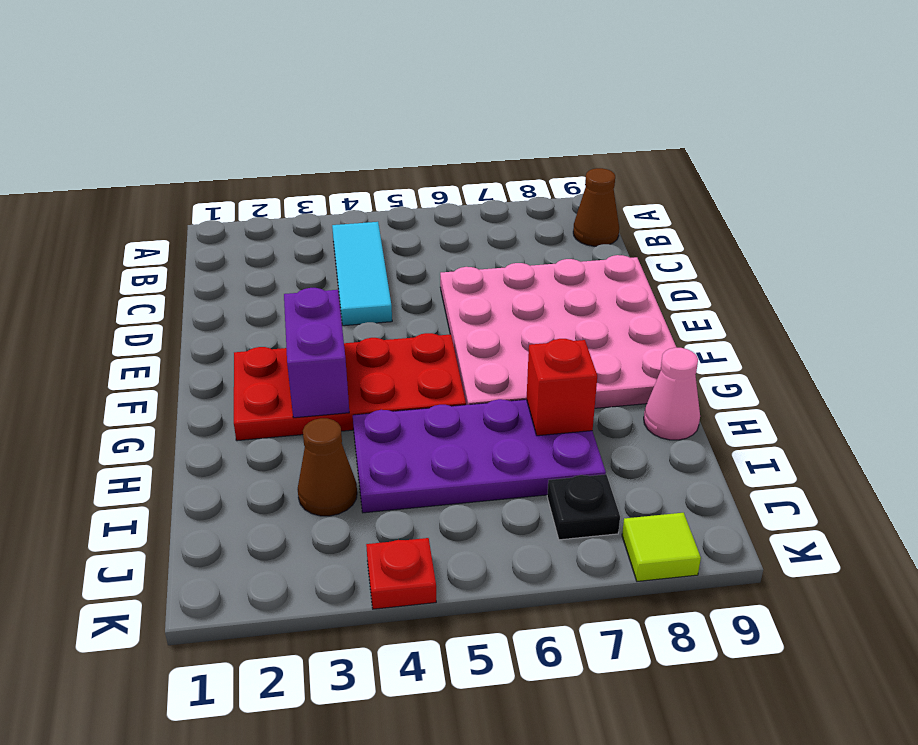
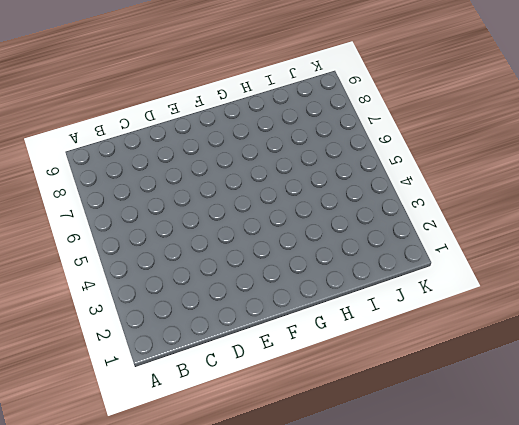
none -> cyan tile B4:D4 level 1
none -> brown cone B9 level 1
none -> pink plate D6:G9 level 1

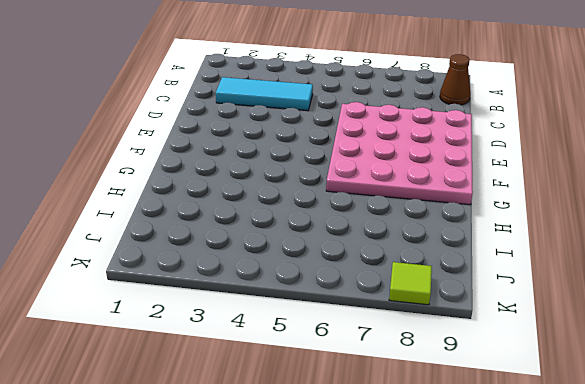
cyan tile C2:C4 level 1 -> cyan tile B4:D4 level 1
none -> red plate F2:G5 level 1
none -> purple plate H4:I7 level 1
none -> pink cone H9 level 1

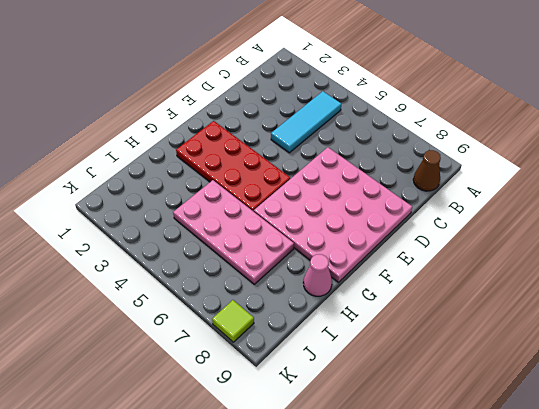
pink plate H4:I7 level 1 -> purple plate H4:I7 level 1
none -> brown cone I3 level 1
none -> black plate J7 level 1
none -> red plate K4 level 1

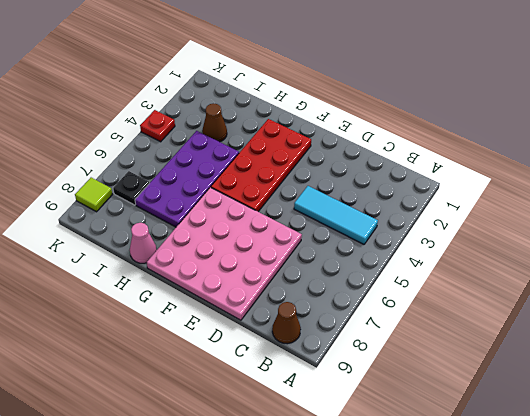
none -> purple brick F3:G3 level 2
none -> red brick H7 level 2

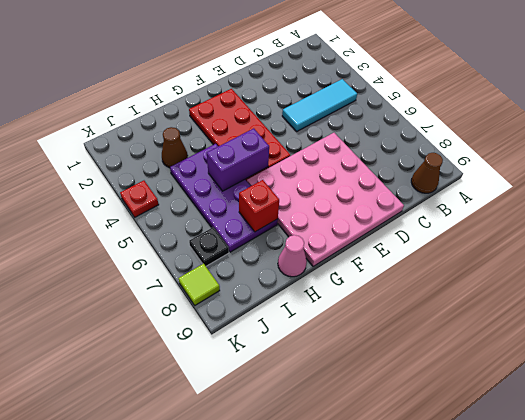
purple brick G5:H5 level 2 -> purple brick F3:G3 level 2

